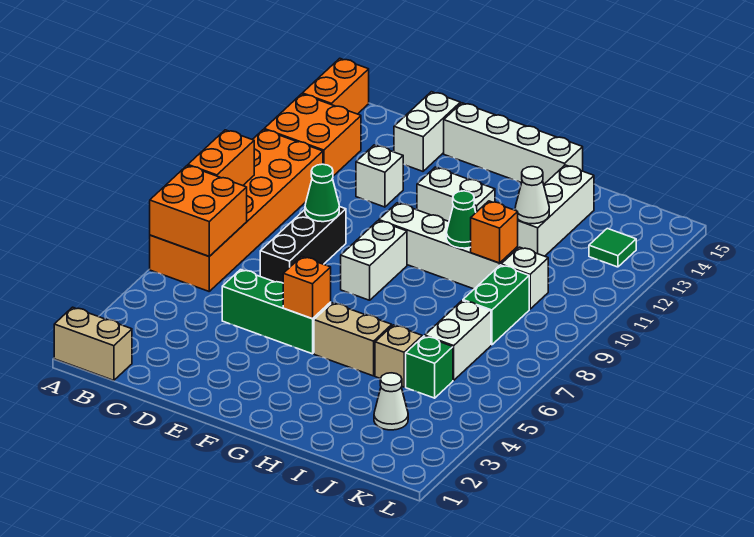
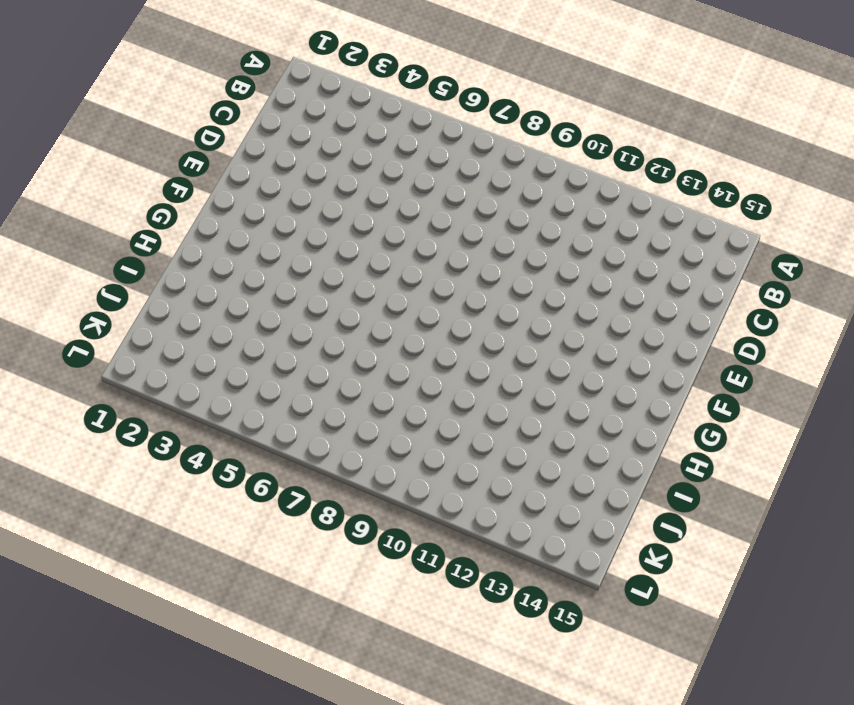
none -> tan brick A1:B1 level 1
none -> orange brick A6:B11 level 1
none -> orange brick A12:B13 level 1

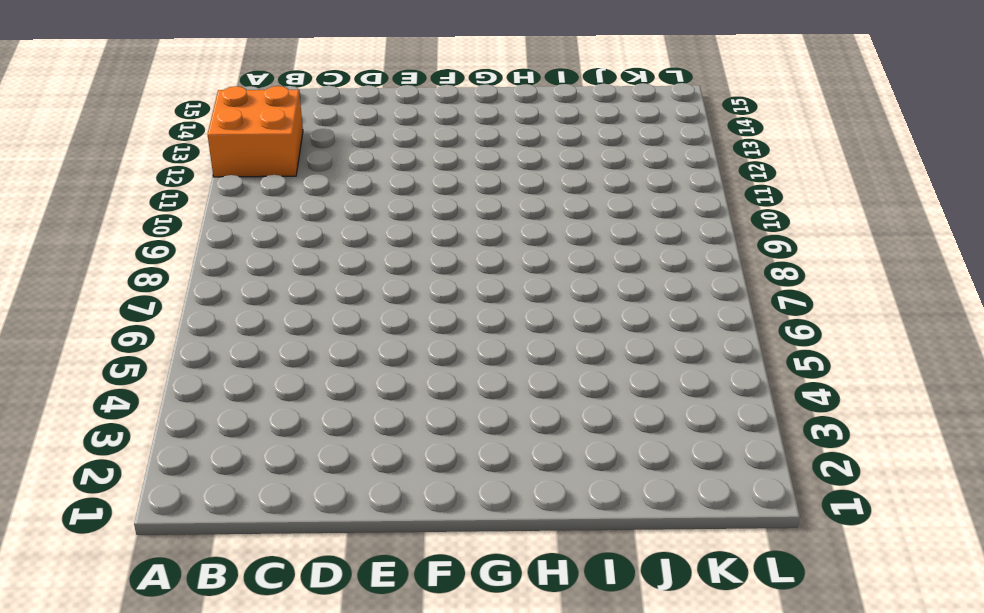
none -> tan brick A1:B1 level 1
none -> orange brick A6:B11 level 1
none -> orange brick A14:A15 level 1

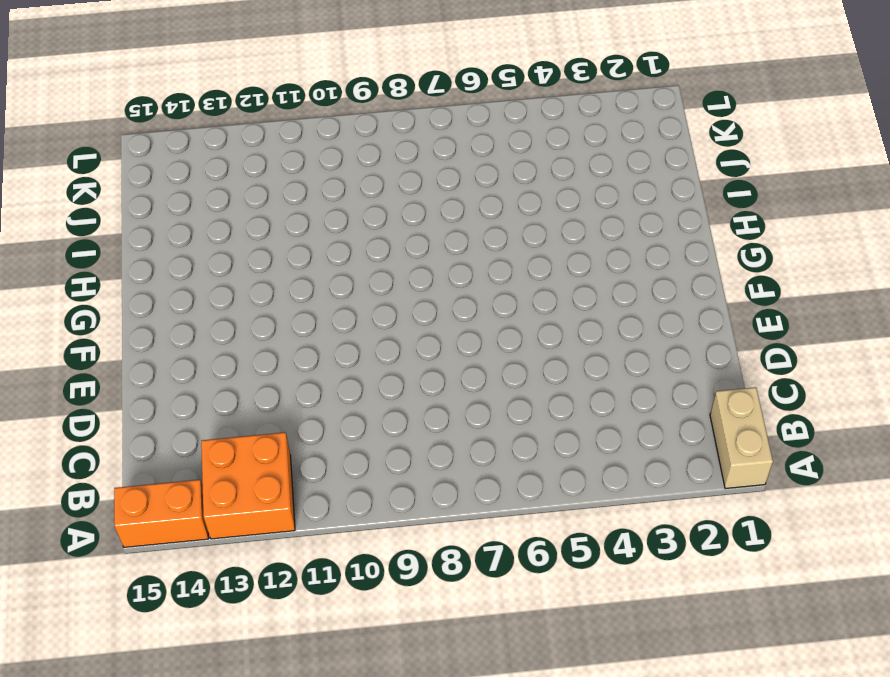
none -> orange brick A6:B11 level 1
none -> green brick D5:F5 level 1
none -> black brick D7:D9 level 1

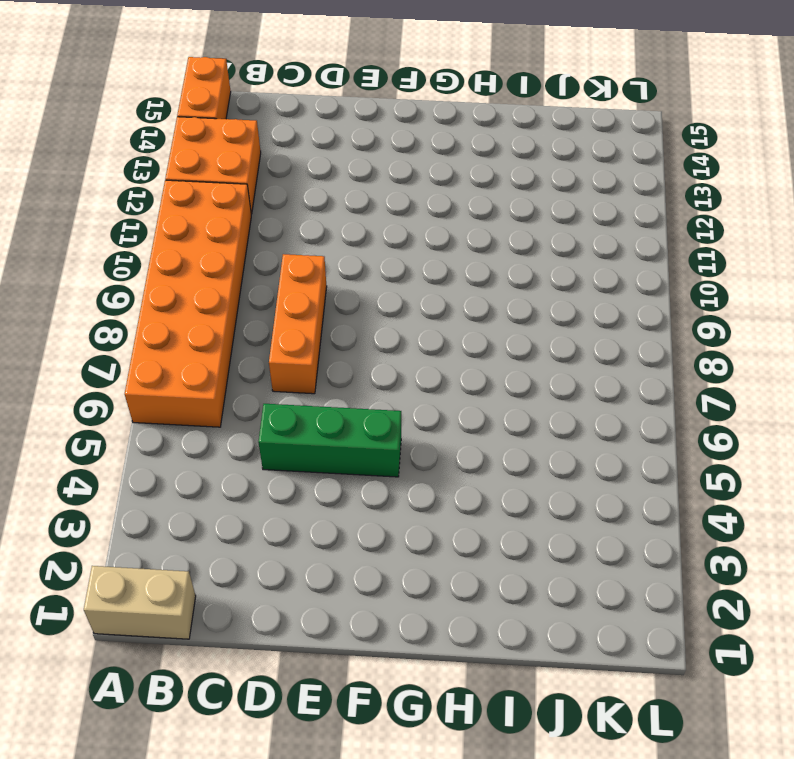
orange brick D7:D9 level 1 -> black brick D7:D9 level 1
none -> white brick D12 level 1
none -> white brick D14:D15 level 1
none -> white brick E15:H15 level 1

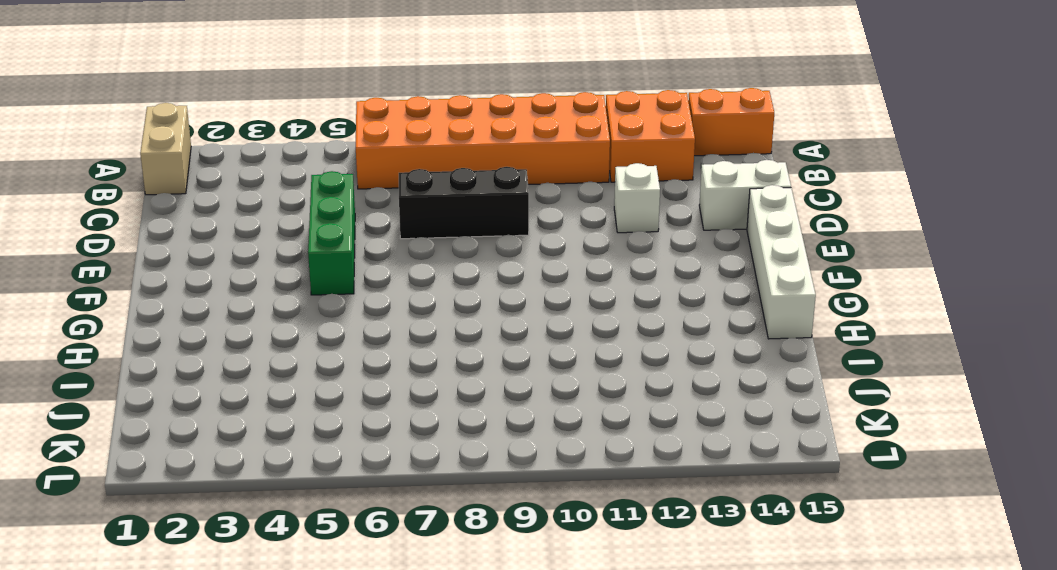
none -> white brick F8:F9 level 1
none -> white brick F10:I10 level 1
none -> white brick F12:G12 level 1

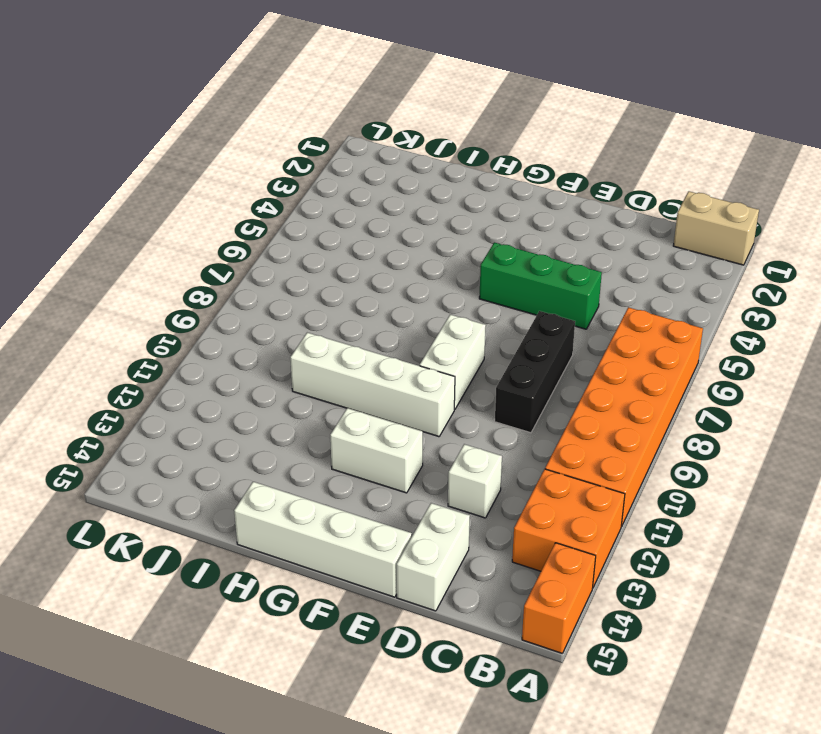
none -> tan brick G5:H5 level 1
none -> tan brick I5 level 1
none -> white brick I12:I14 level 1

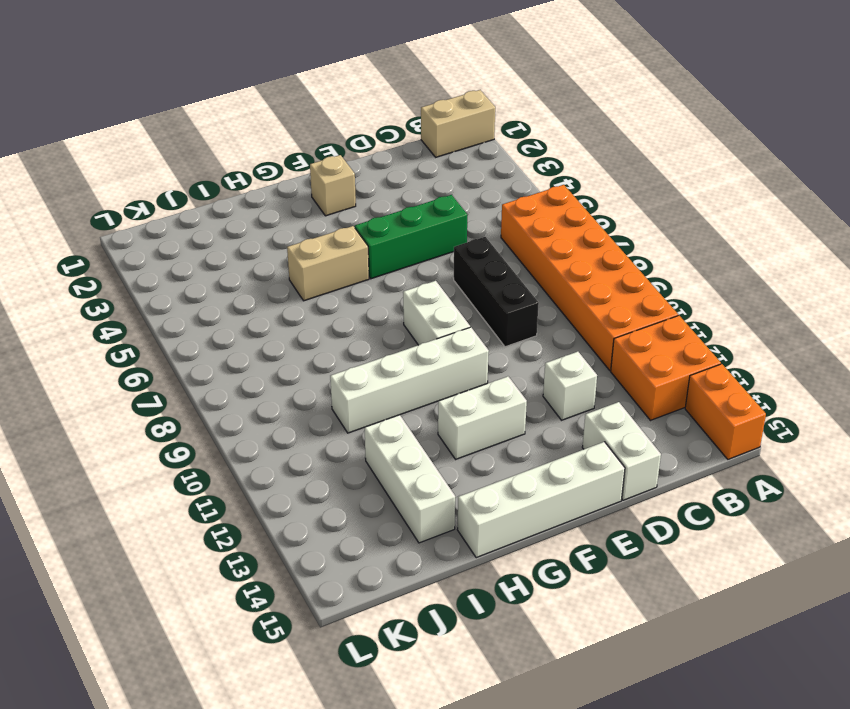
tan brick F2 level 1 -> tan brick I5 level 1
none -> white cone J3 level 1
none -> green brick J5 level 1
none -> white brick J6:J7 level 1

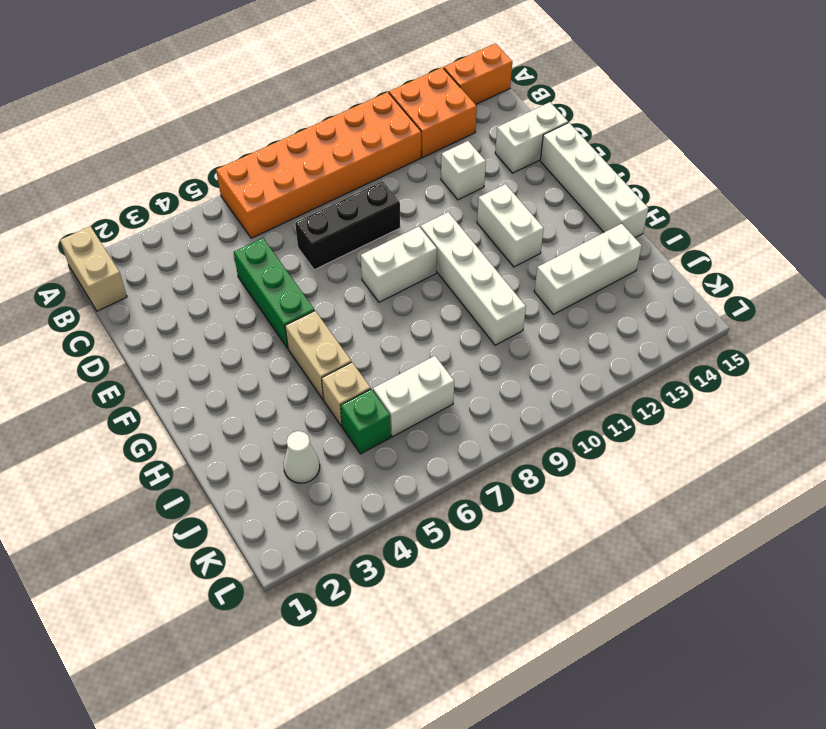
none -> green brick J8:J9 level 1
none -> white brick J10 level 1
none -> green tile K13 level 1

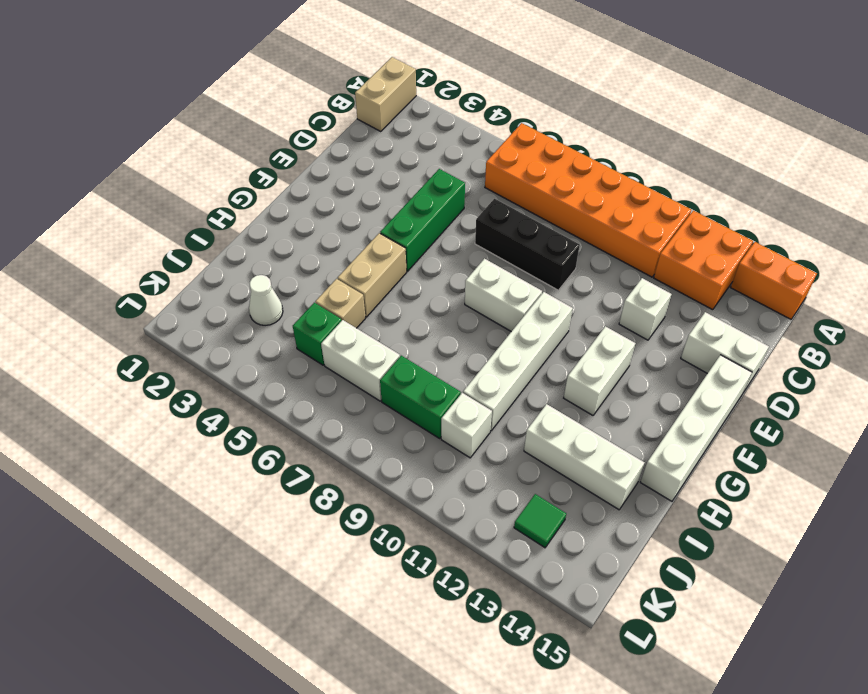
none -> orange brick A6:B7 level 2
none -> orange brick A8:A9 level 2
none -> green cone D9 level 2

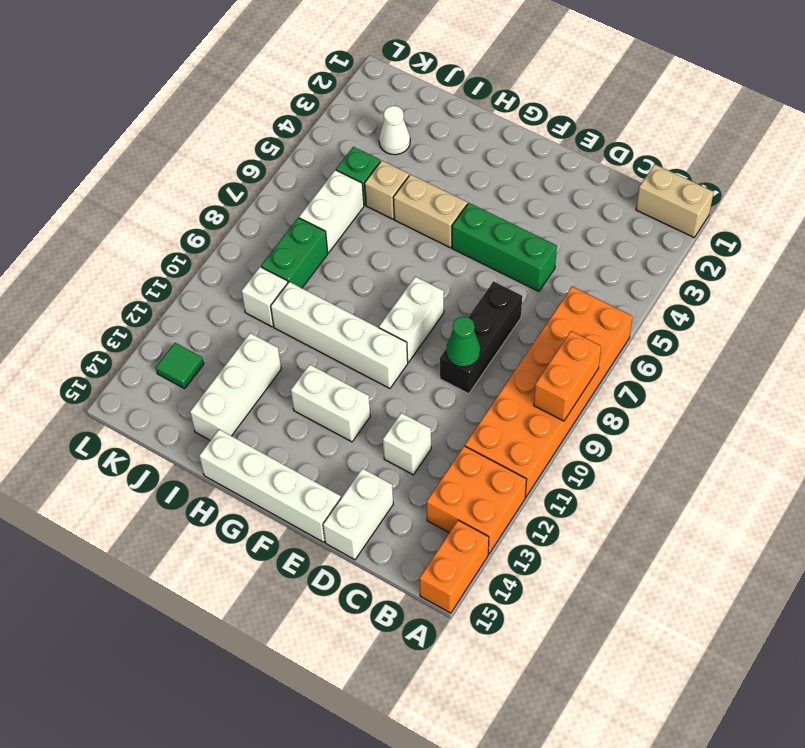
none -> orange brick A6:B7 level 2
none -> orange brick F5 level 2
none -> green cone H10 level 2

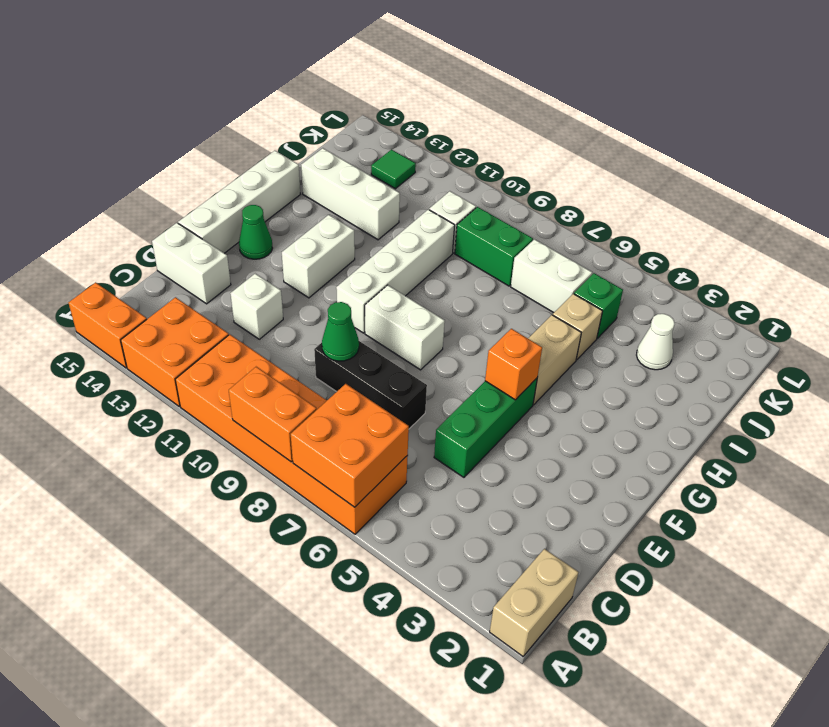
green cone F14 level 1 -> green cone H10 level 2
none -> orange brick I10 level 2
none -> white cone I12 level 2

